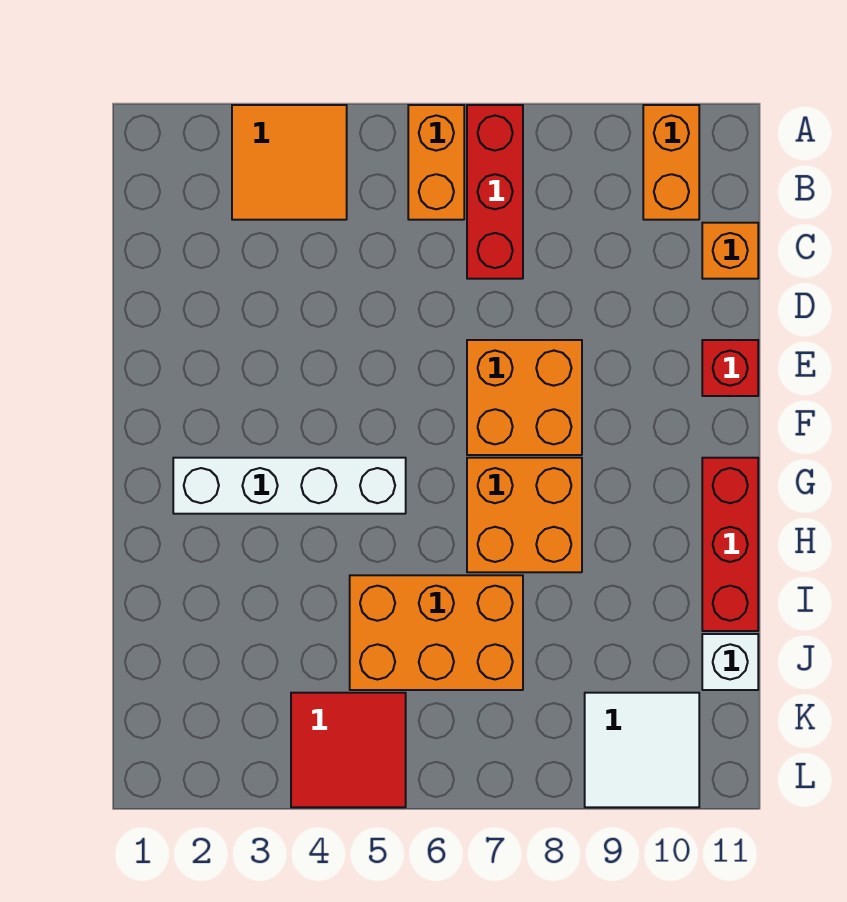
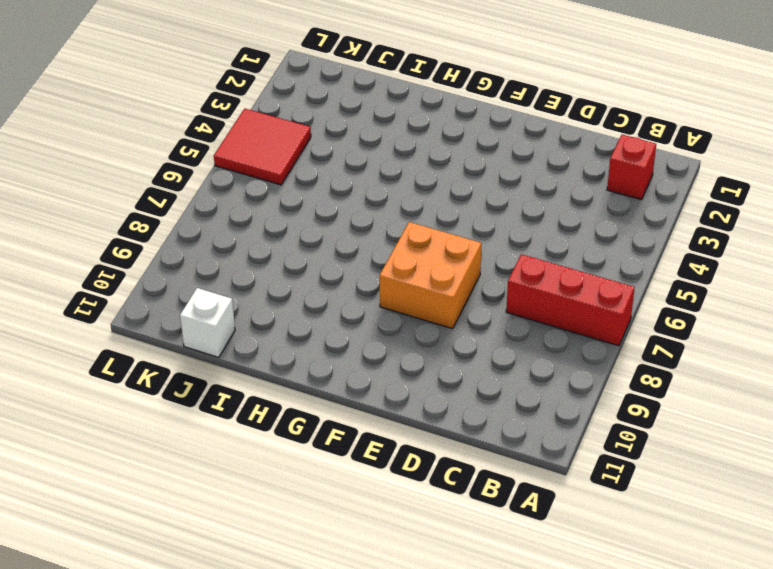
red brick B2 level 1 -> red brick E11 level 1
none -> orange tile A3:B4 level 1
none -> orange brick A6:B6 level 1
none -> orange brick A10:B10 level 1

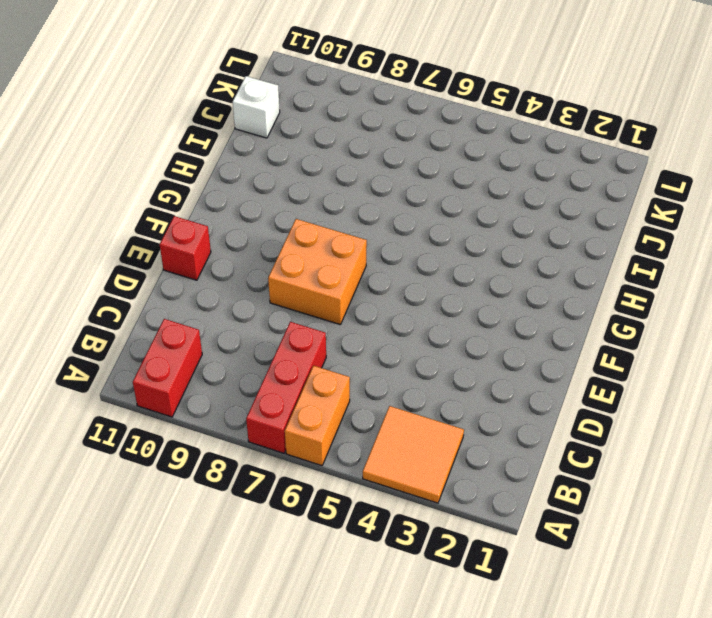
red brick A10:B10 level 1 -> orange brick A10:B10 level 1
none -> orange brick C11 level 1
none -> white brick G2:G5 level 1
none -> orange brick G7:H8 level 1

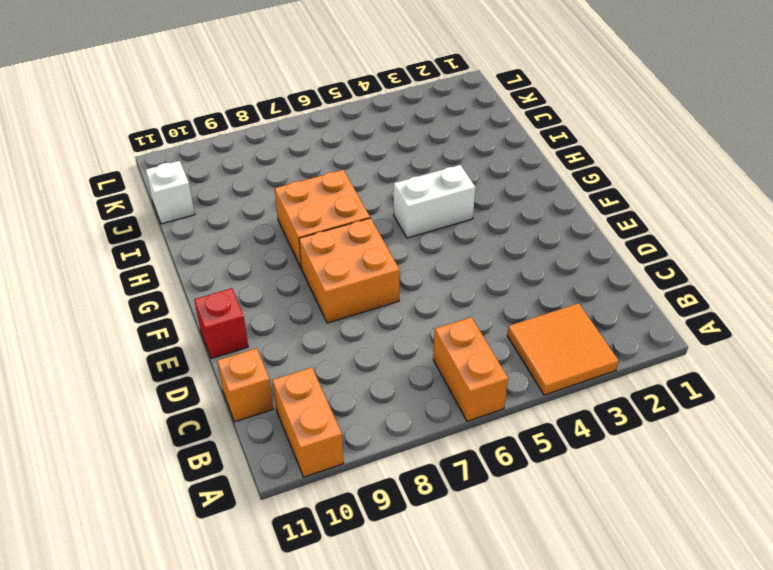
white brick G4:G5 level 1 -> white brick G2:G5 level 1
none -> red brick A7:C7 level 1
none -> red brick G11:I11 level 1
none -> orange brick I5:J7 level 1

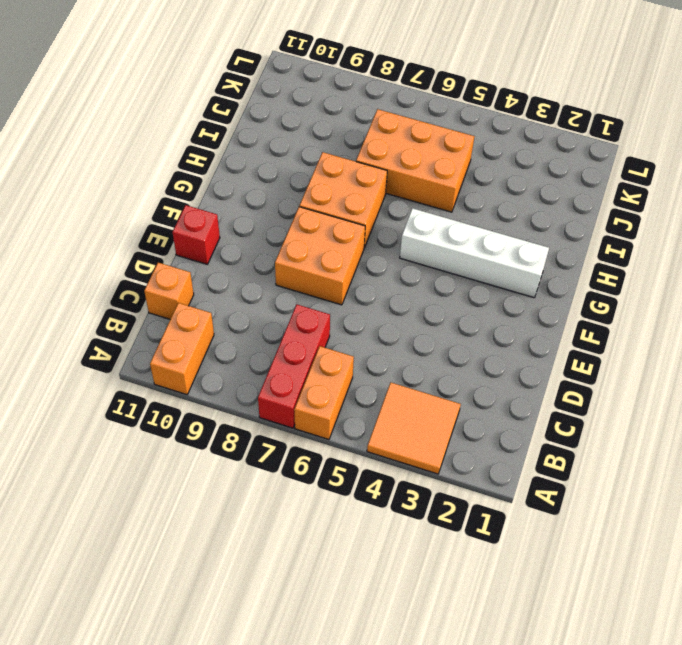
none -> red brick G11:I11 level 1
none -> white brick J11 level 1
none -> red tile K4:L5 level 1

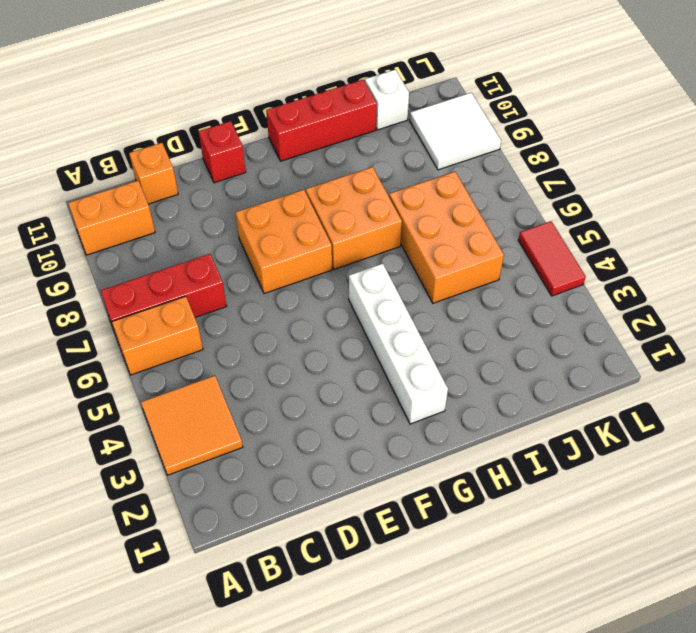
red tile L4:L5 level 1 -> red tile K4:L5 level 1

